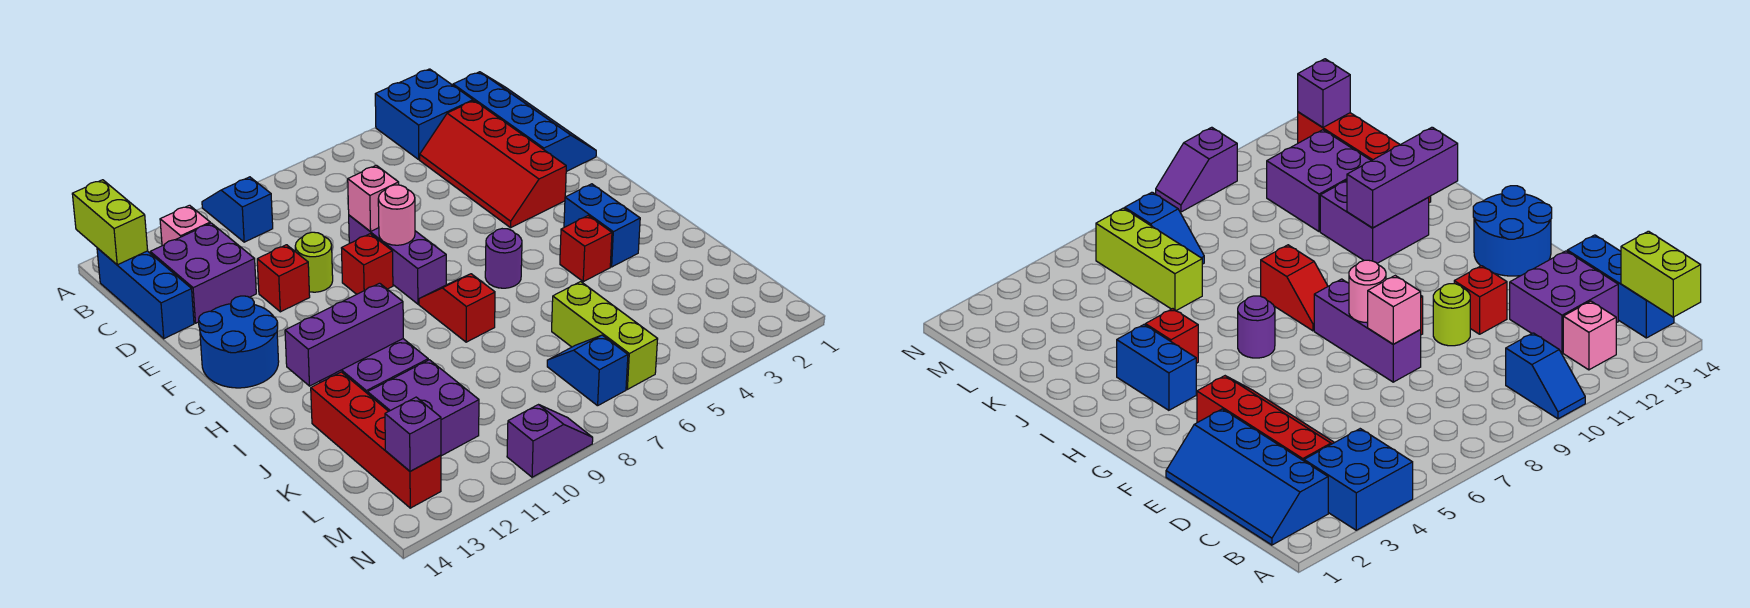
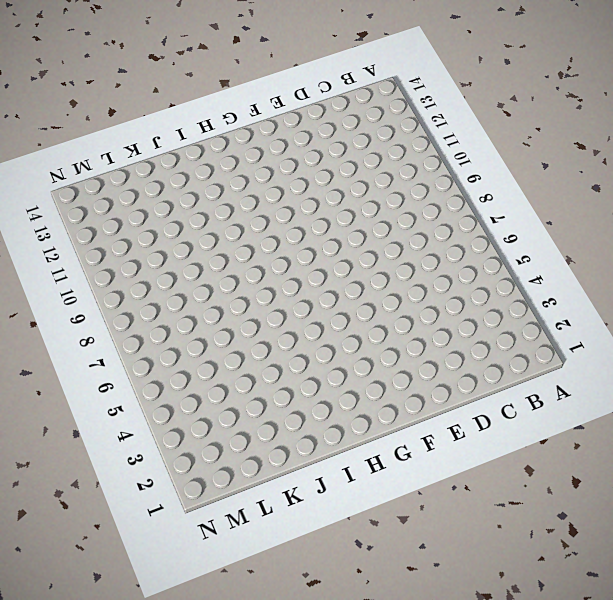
none -> blue brick A3:B4 level 1
none -> blue slope A10:B10 level 1 top B
none -> blue slope B1:E2 level 1 top 2

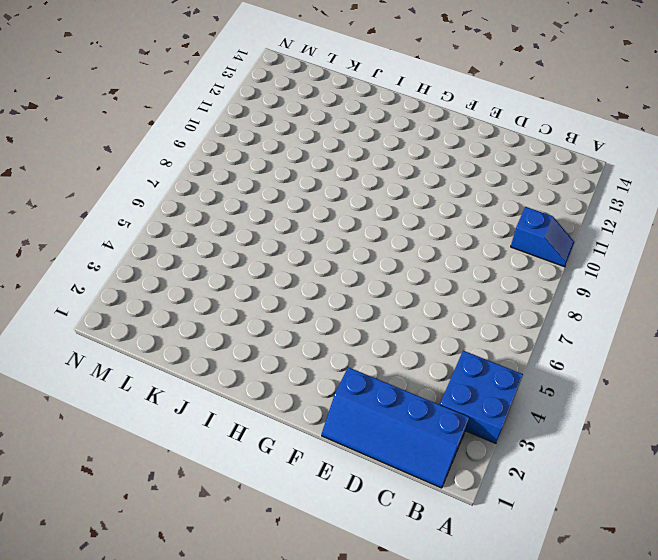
none -> pink brick B12 level 1
none -> blue brick B14:D14 level 1
none -> red slope C3:F4 level 1 top 3

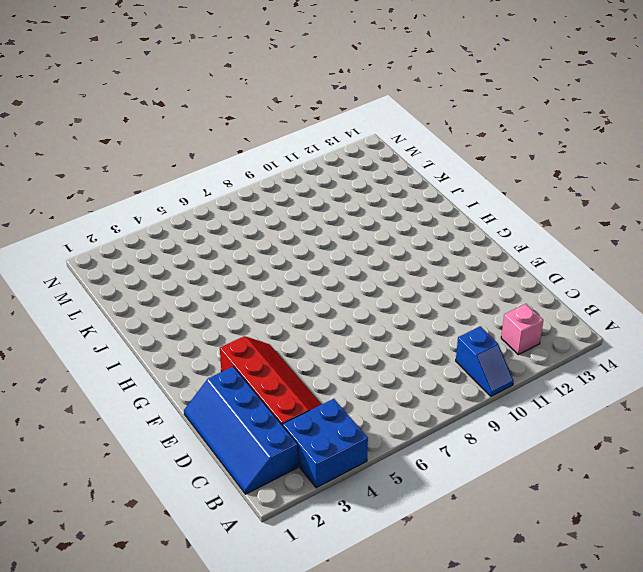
none -> blue brick B14:D14 level 1
none -> purple brick C12:D13 level 1
none -> purple brick E8:G8 level 1

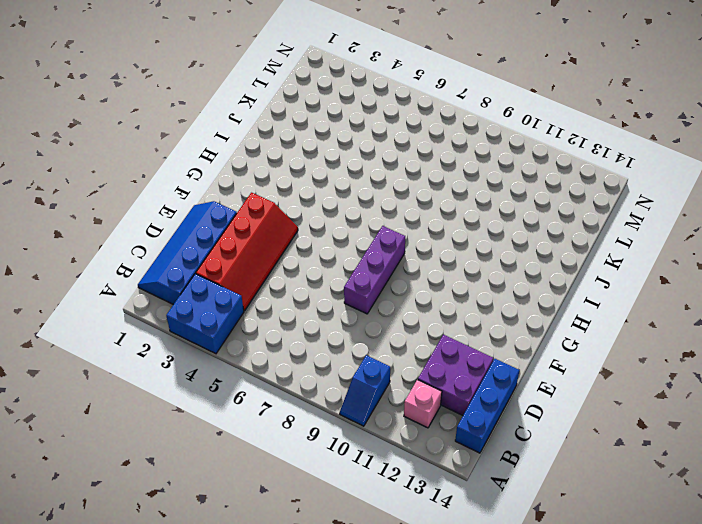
none -> lime round brick E10 level 1
none -> red brick E11 level 1
none -> red brick F9 level 1

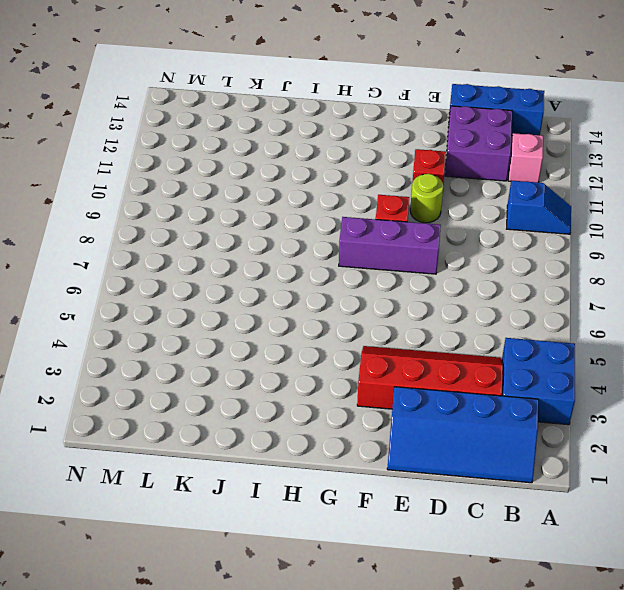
none -> blue round brick F13:G14 level 1
none -> blue brick H3:I3 level 1
none -> purple round brick H6 level 1

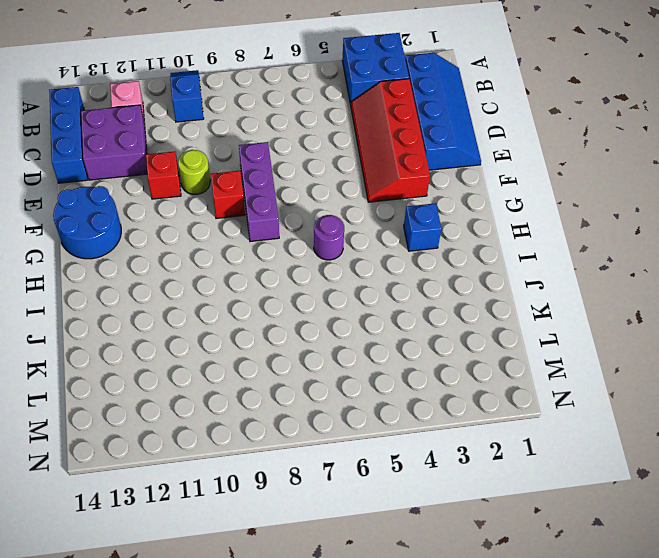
blue brick H3 level 1 -> blue brick H3:I3 level 1
none -> red slope H8:I8 level 1 top I
none -> red brick I4 level 1
none -> purple brick I11:J12 level 1

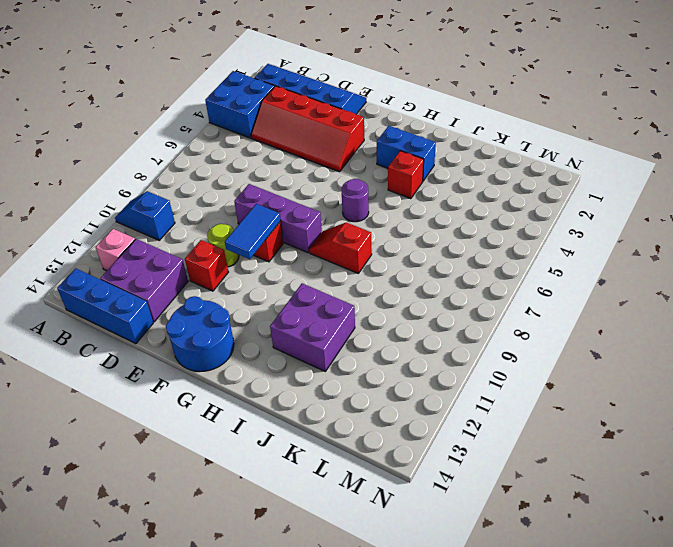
blue tile F9:F10 level 2 -> none
none -> red brick J13:M13 level 1
none -> lime brick K6:M6 level 1
none -> purple brick K11:L12 level 1

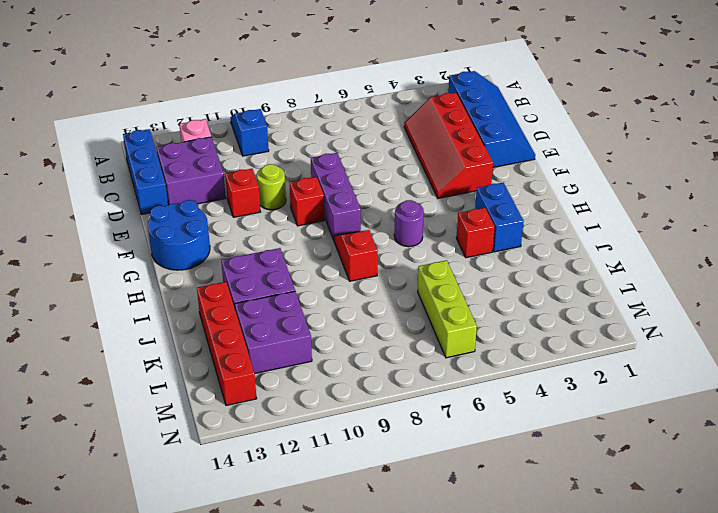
none -> blue brick A3:B4 level 1
none -> blue slope L7:M7 level 1 top M
none -> purple slope N9:N10 level 1 top 10

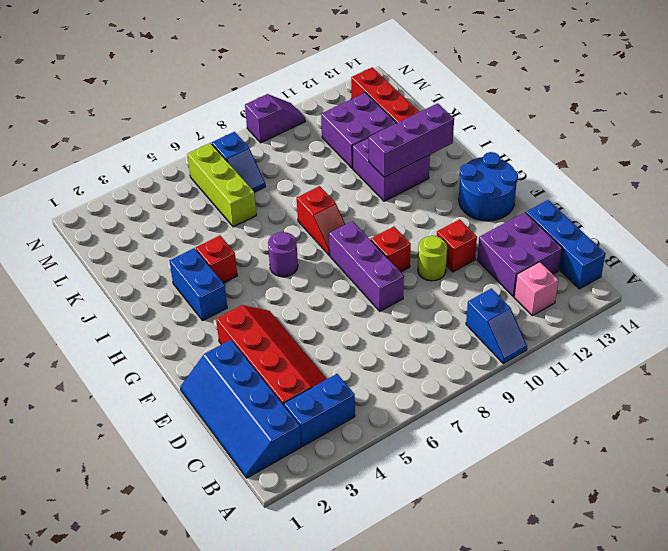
blue brick B3:B4 level 1 -> blue brick A3:B4 level 1
purple slope N9:N10 level 1 top 9 -> purple slope N9:N10 level 1 top 10
none -> lime brick A14:B14 level 2
none -> pink brick E8 level 2
none -> pink round brick F8 level 2

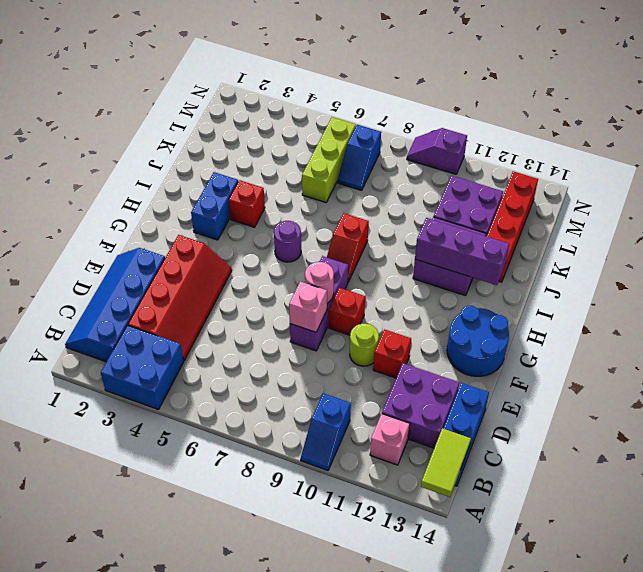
lime tile A14:B14 level 2 -> lime brick A14:B14 level 2
none -> purple brick M13 level 2

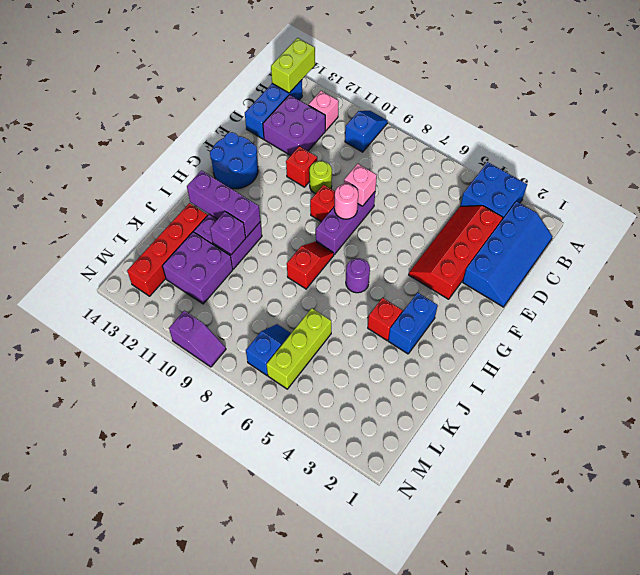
purple brick J11 level 2 -> purple brick M13 level 2

